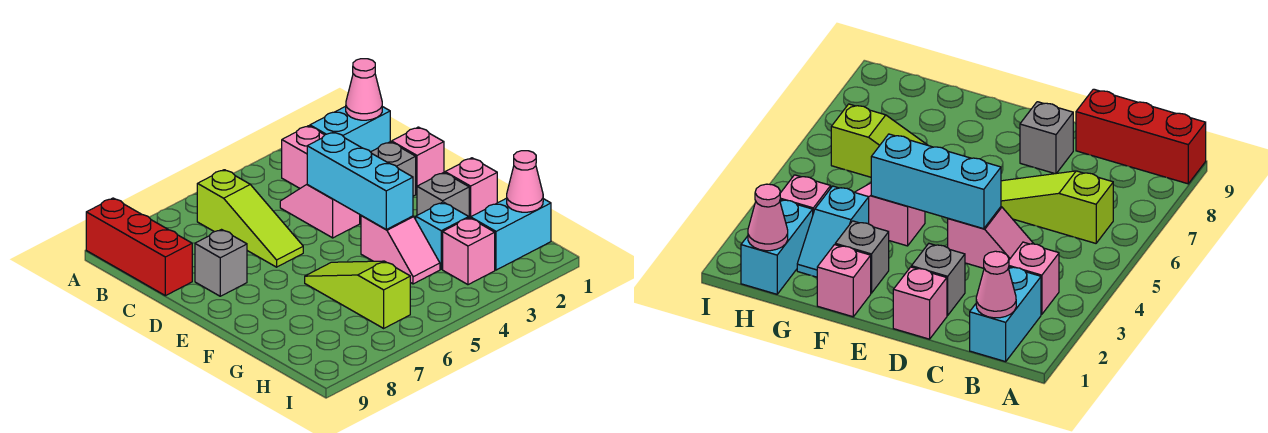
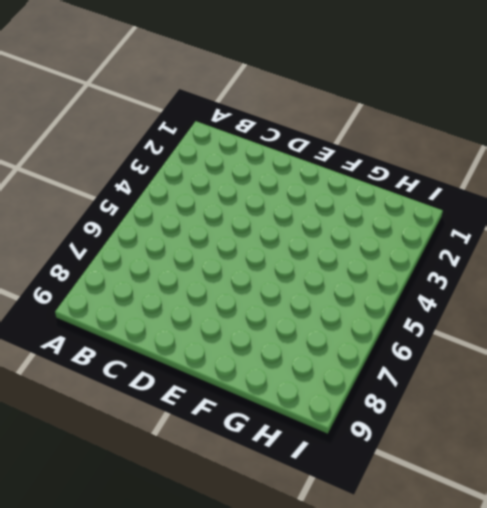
none -> red brick A9:C9 level 1
none -> cyan brick B1:B2 level 1
none -> pink brick B3 level 1

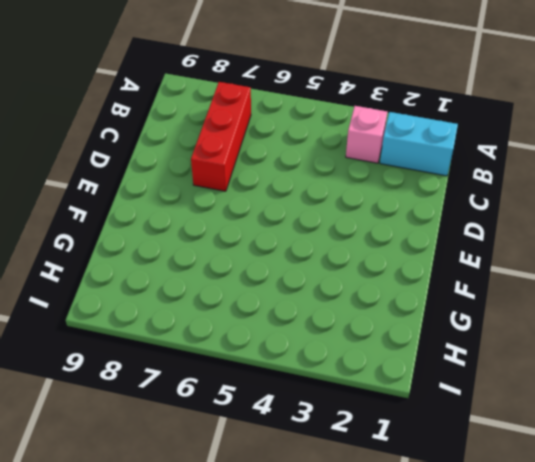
red brick B7:D7 level 1 -> red brick A9:C9 level 1
none -> lime slope B6:D6 level 1 top B
none -> pink slope C4:D4 level 1 top D
none -> pink brick D1 level 1

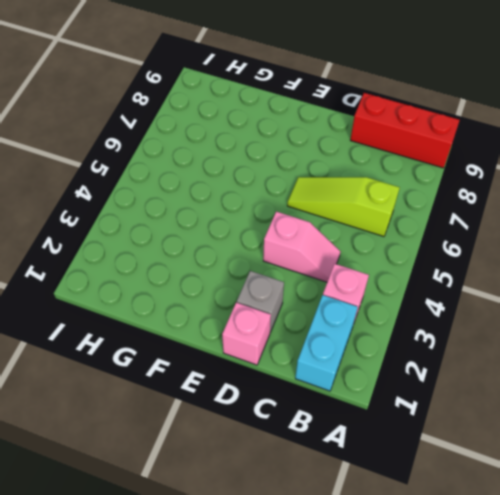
none -> grey brick D8 level 1
none -> pink brick F1 level 1
none -> grey brick F2 level 1

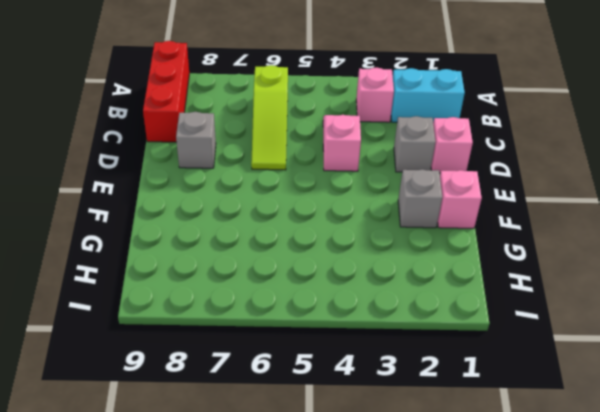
none -> pink slope F4:G4 level 1 top F
none -> lime slope F6:H6 level 1 top H
none -> cyan slope G2:G3 level 1 top 3

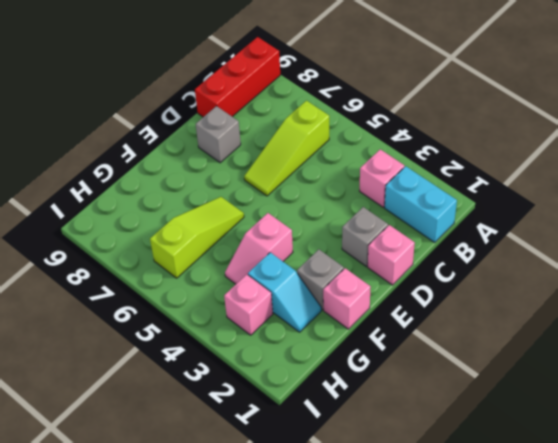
none -> pink slope C4:D4 level 1 top D
none -> cyan brick H1:H2 level 1
none -> pink cone B1 level 2

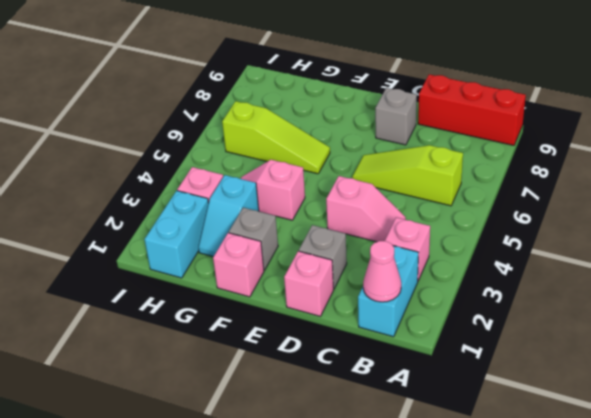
none -> cyan brick D4:F4 level 2
none -> pink cone H1 level 2

